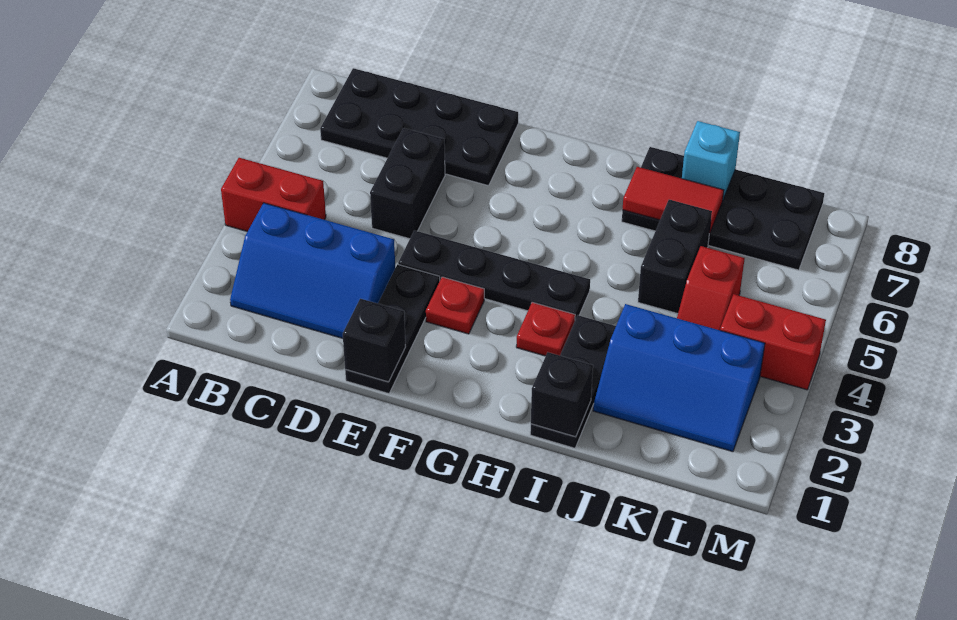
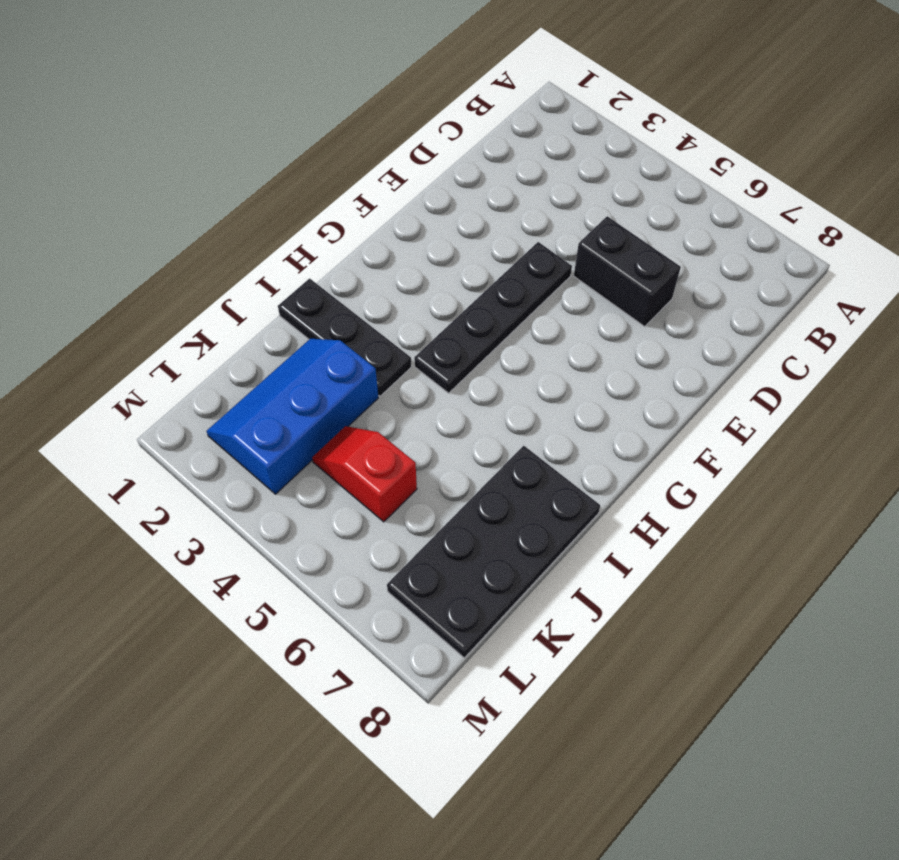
none -> red brick A4:B4 level 1
none -> blue slope B2:D3 level 1 top 3
none -> black plate B7:E8 level 1

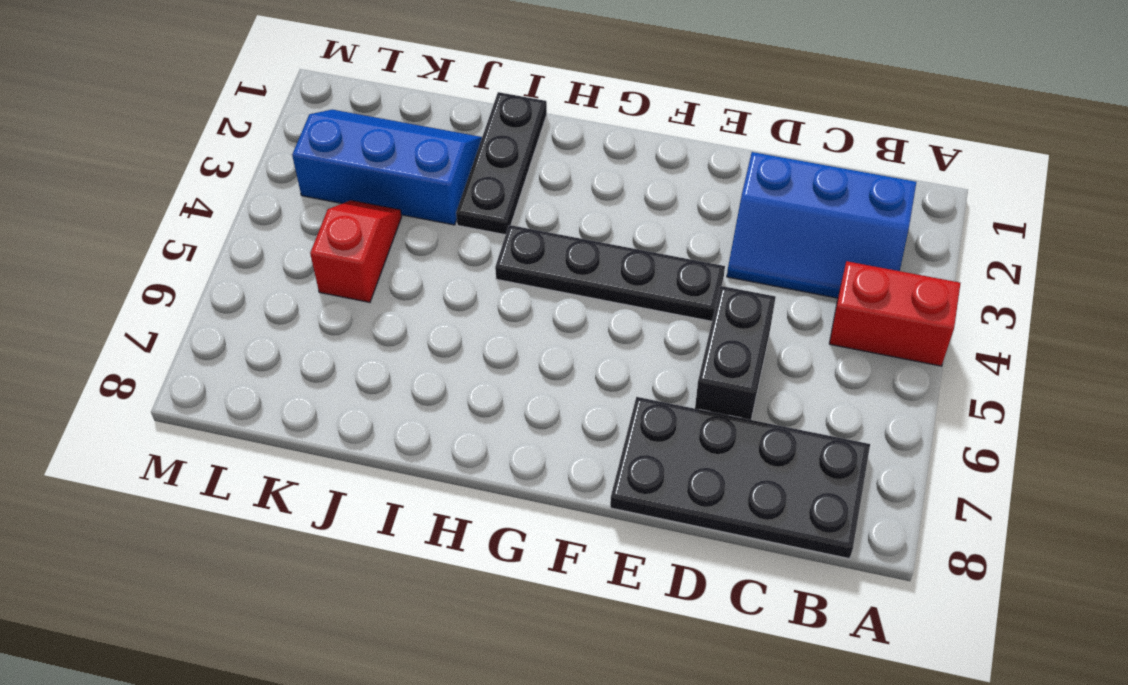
blue slope B2:D3 level 1 top 2 -> blue slope B2:D3 level 1 top 3
none -> black plate E1:E3 level 1
none -> red plate F3 level 1
none -> red plate H3 level 1

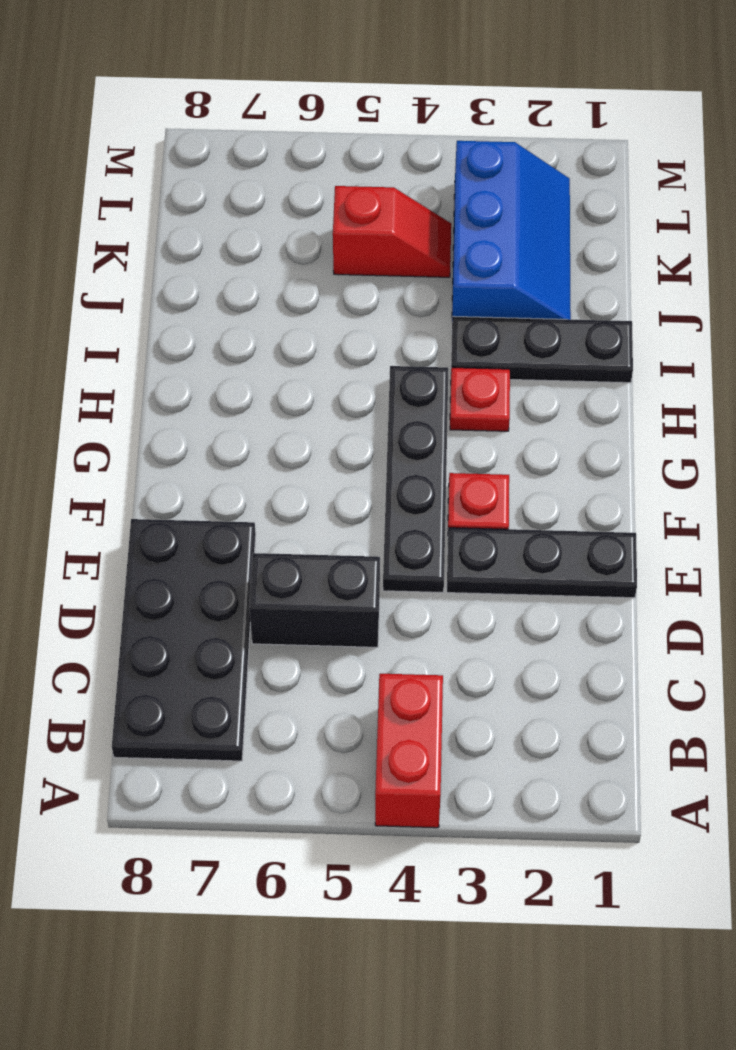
none -> blue slope B2:D3 level 1 top 3
none -> black plate I7:L8 level 1
none -> black brick J5:J6 level 1

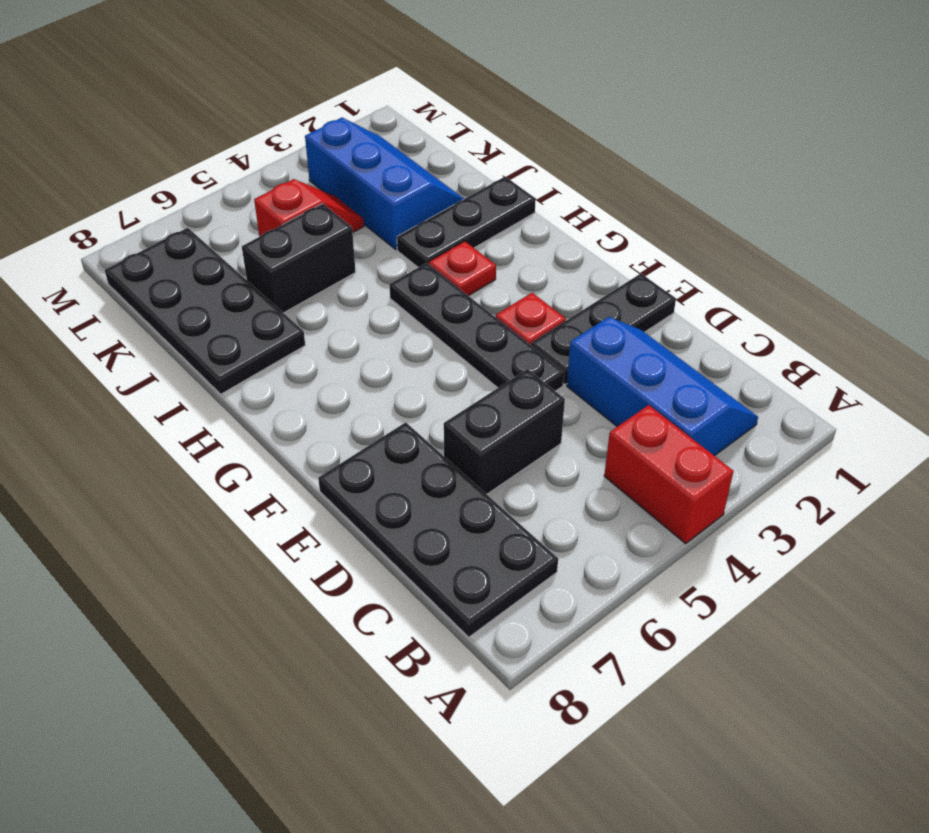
none -> red brick L4:M4 level 1
none -> black brick E1 level 2
none -> black brick I1 level 2

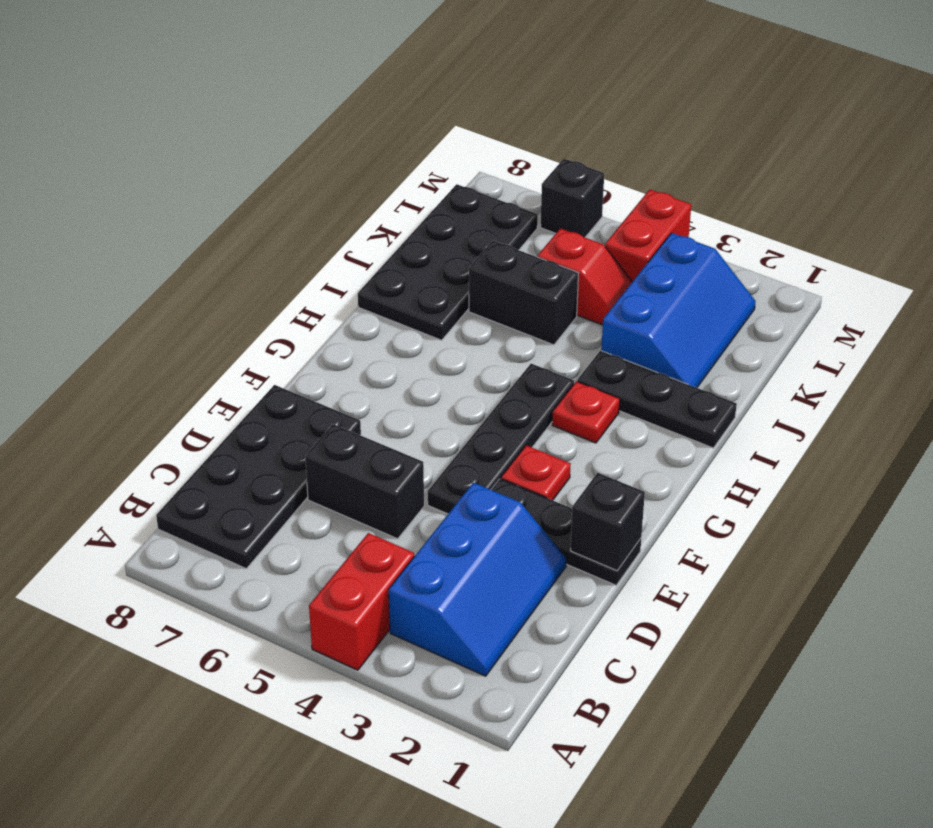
black brick M6 level 1 -> black brick I1 level 2
none -> red tile I7:J7 level 2
none -> cyan brick J8 level 2

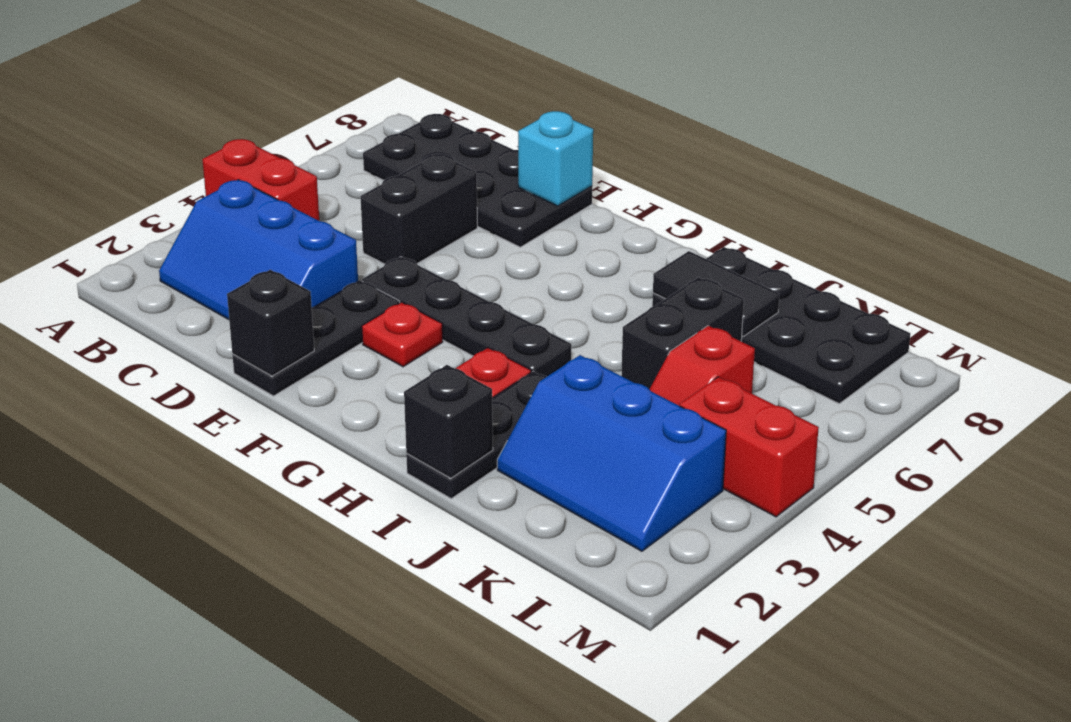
cyan brick E8 level 2 -> cyan brick J8 level 2
black tile I7:J7 level 2 -> red tile I7:J7 level 2

